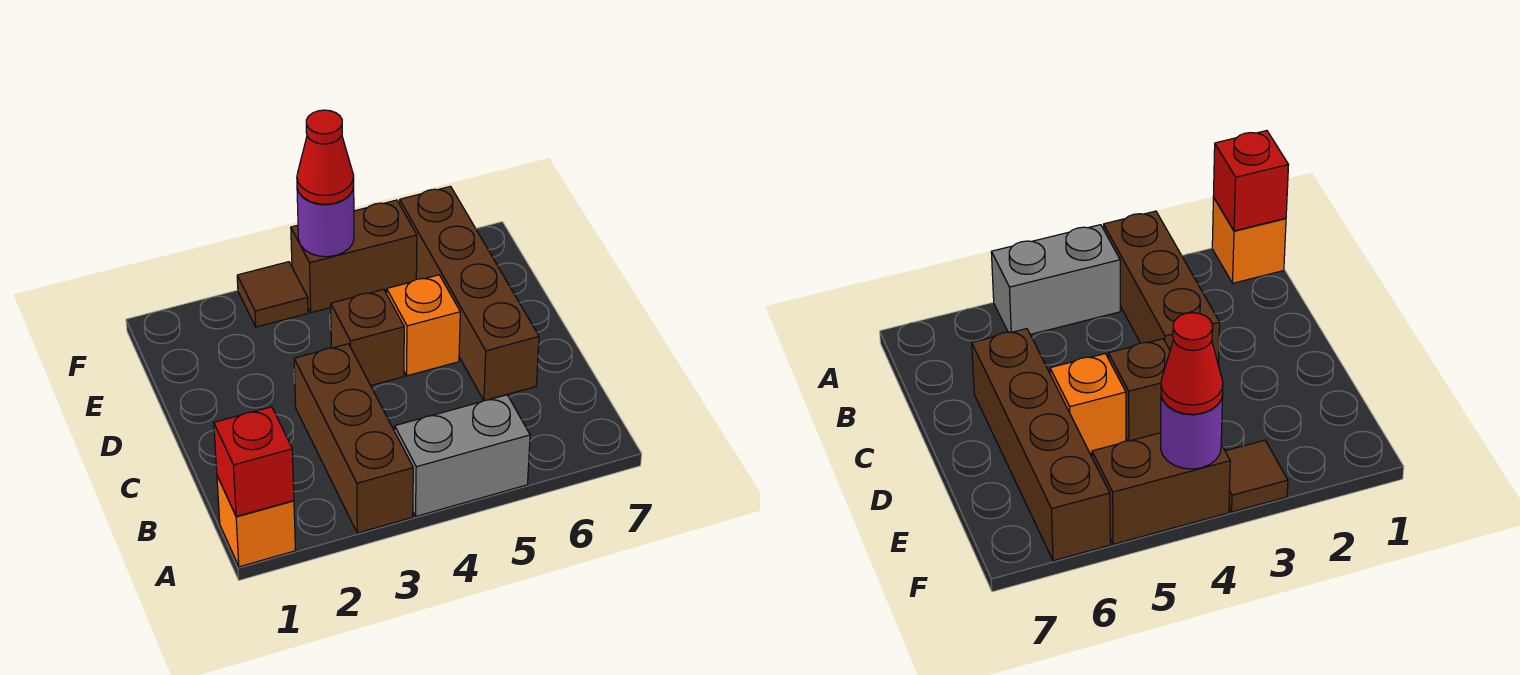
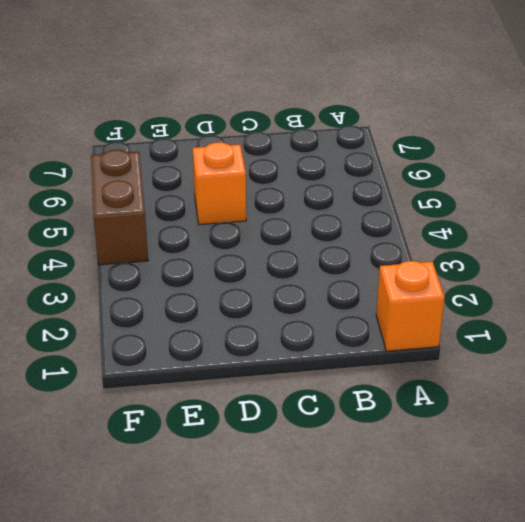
none -> brown brick A3:C3 level 1
none -> grey brick A4:A5 level 1

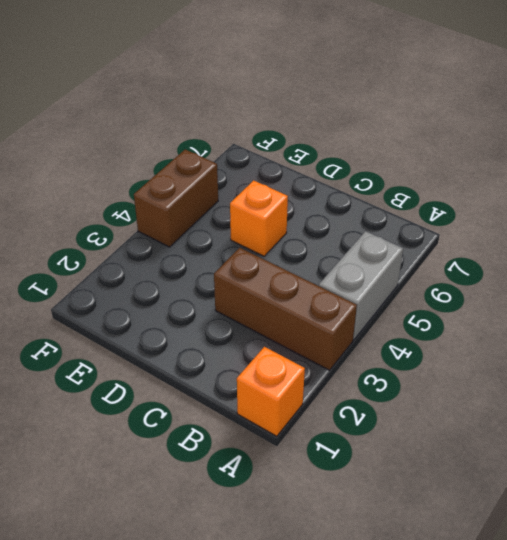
none -> brown brick C6:F6 level 1
none -> brown brick D4 level 1

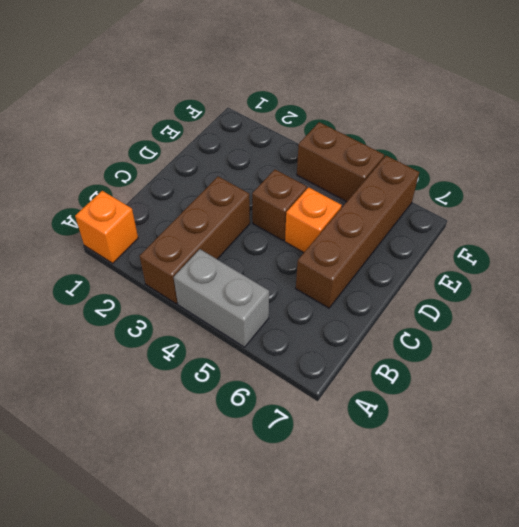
none -> brown tile F3 level 1
none -> red brick A1 level 2

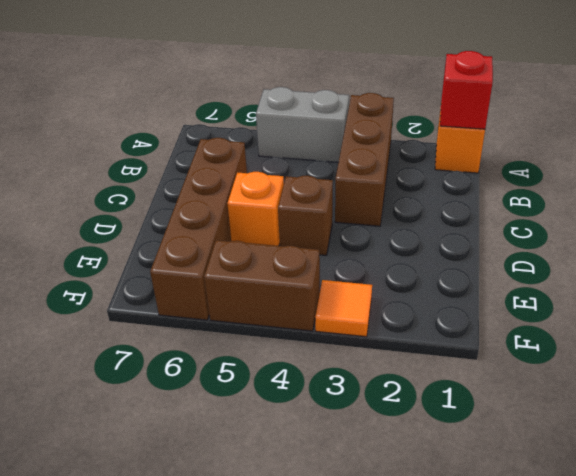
orange tile F3 level 1 -> brown tile F3 level 1
none -> purple round brick F4 level 2
none -> red cone F4 level 3

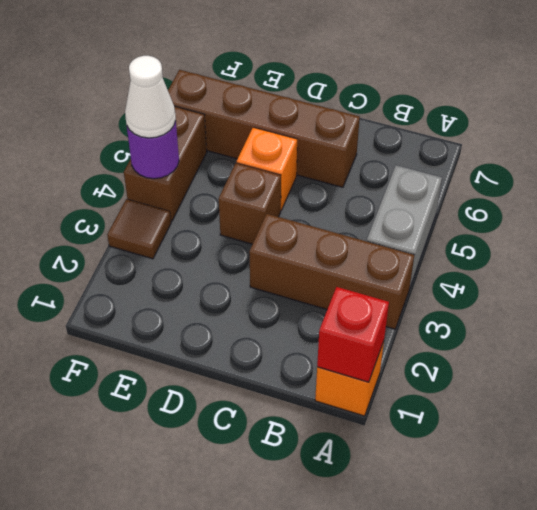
white cone F4 level 3 -> red cone F4 level 3

